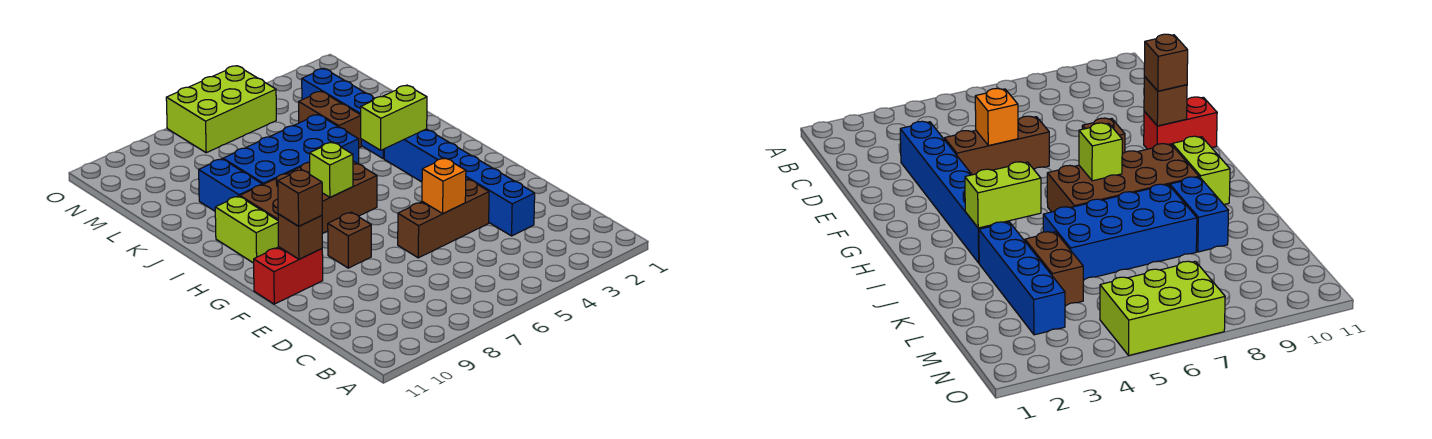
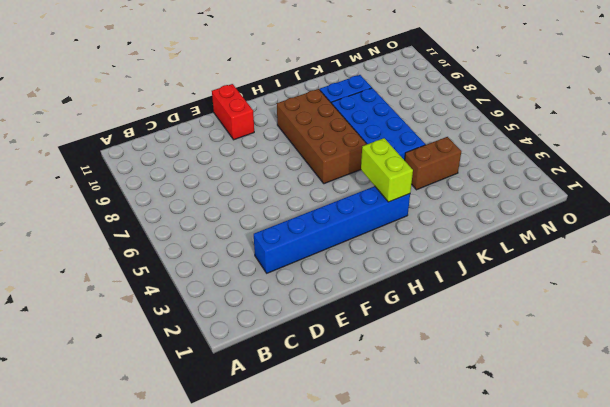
none -> brown brick E4:E6 level 1
none -> brown brick F8 level 1
none -> lime brick H10:I10 level 1

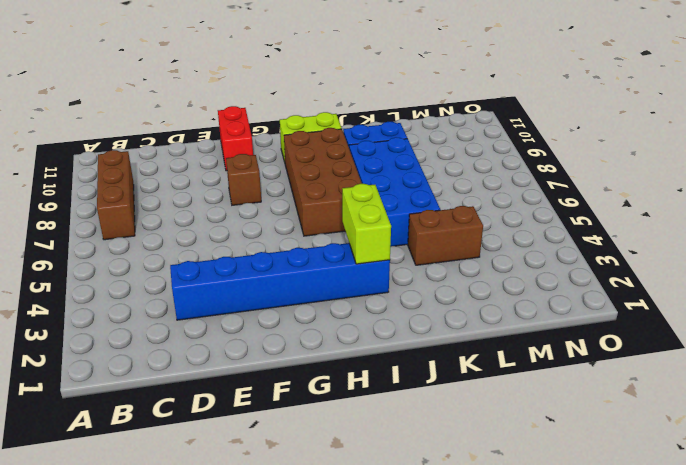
brown brick B7:B9 level 1 -> brown brick E4:E6 level 1
none -> blue brick J3:M3 level 1
none -> lime brick N5:O7 level 1
none -> orange brick E5 level 2

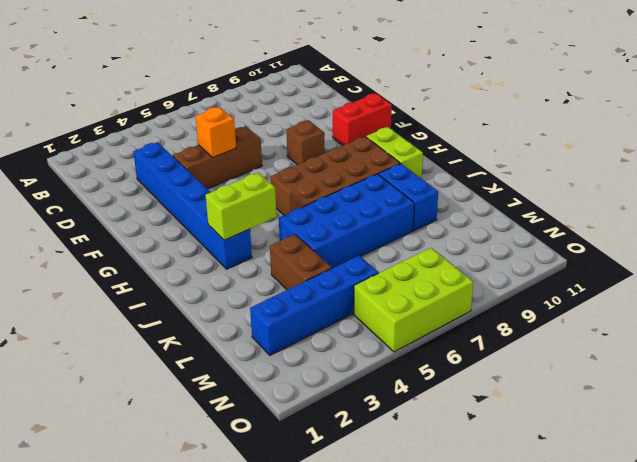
blue brick M2:M5 level 1 -> blue brick J3:M3 level 1
none -> brown brick F10 level 2
none -> lime brick H7 level 2
none -> brown brick F10 level 3

